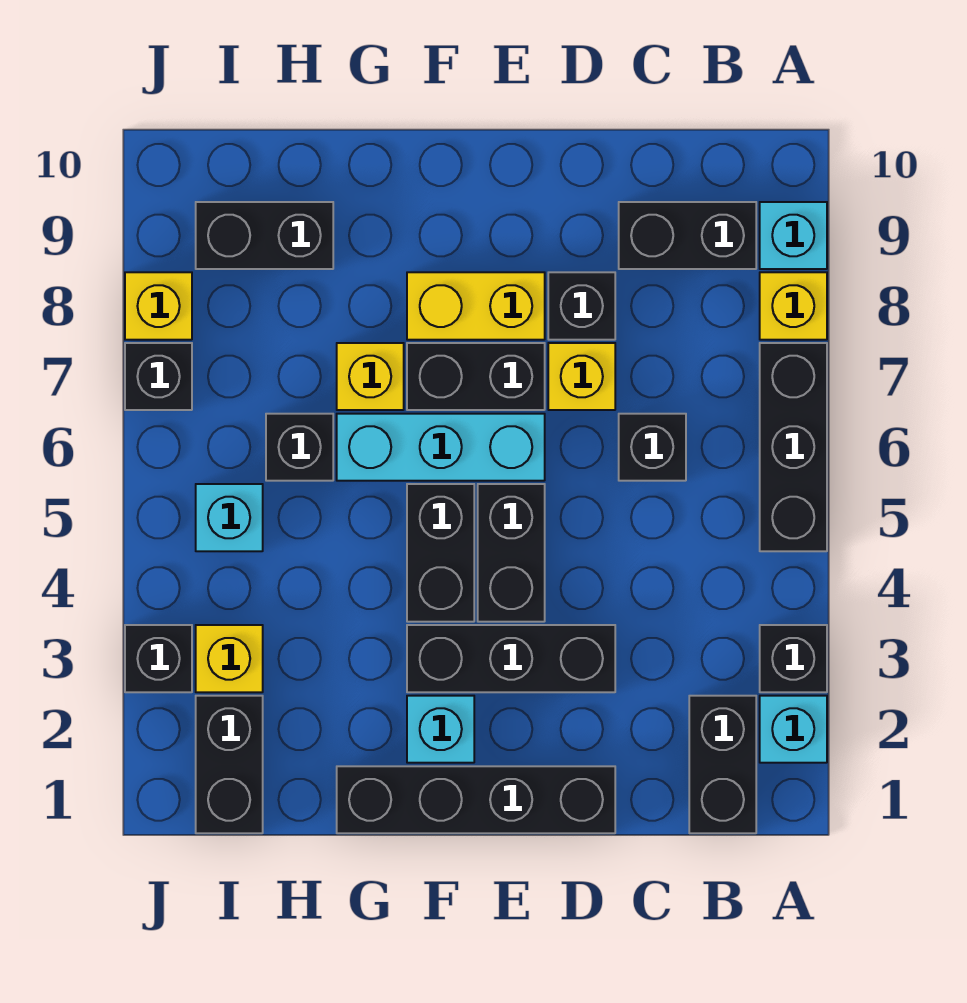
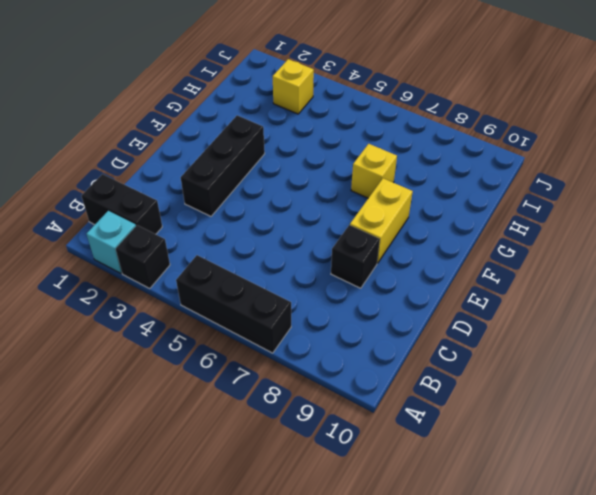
none -> yellow brick A8 level 1
none -> cyan brick A9 level 1
none -> black brick B9:C9 level 1

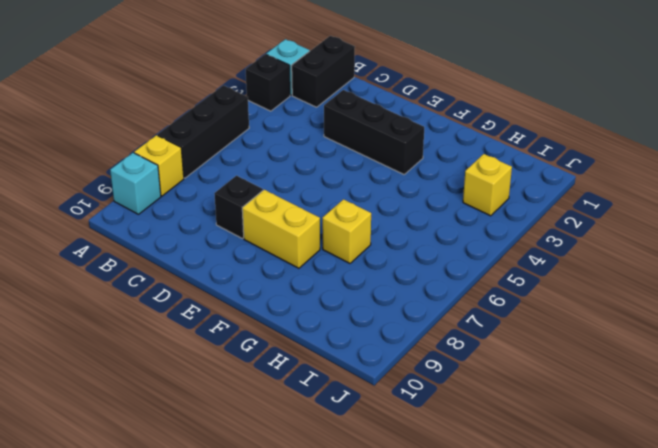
none -> black brick B9:C9 level 1
none -> black brick C6 level 1
none -> black brick D1:G1 level 1

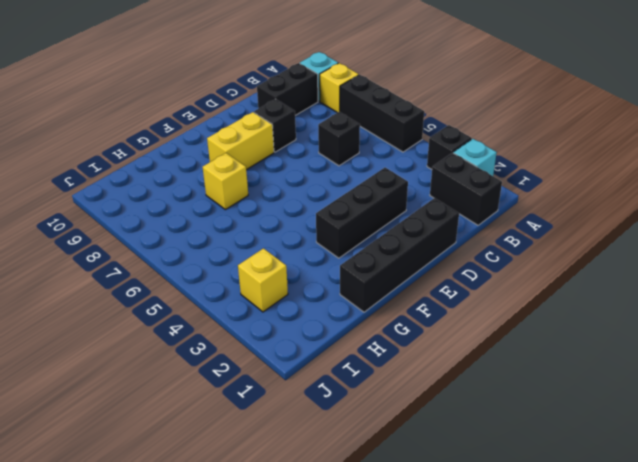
none -> yellow brick D7 level 1
none -> black brick E4:E5 level 1
none -> cyan brick E6:G6 level 1

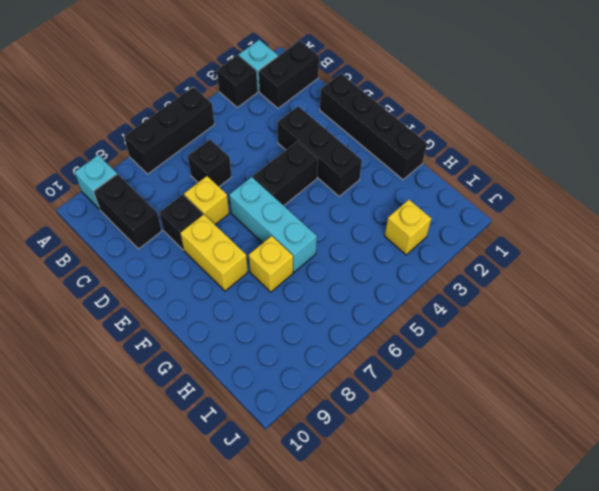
none -> yellow brick A8 level 1
none -> black brick E7:F7 level 1
none -> cyan brick F2 level 1

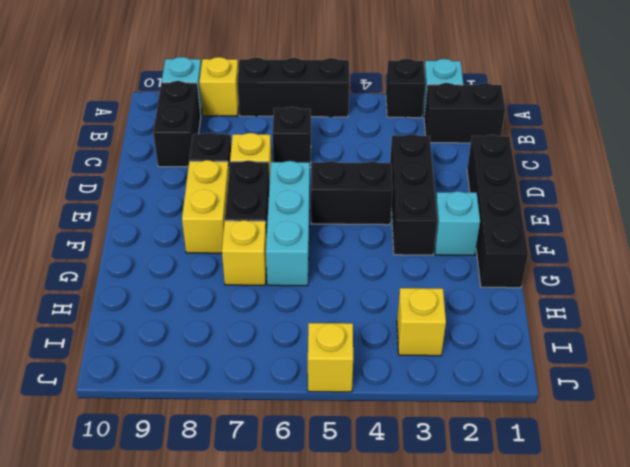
yellow brick J5 level 1 -> yellow brick J8 level 1
none -> black brick F4:F5 level 1
none -> black brick H6 level 1
none -> black brick H9:I9 level 1

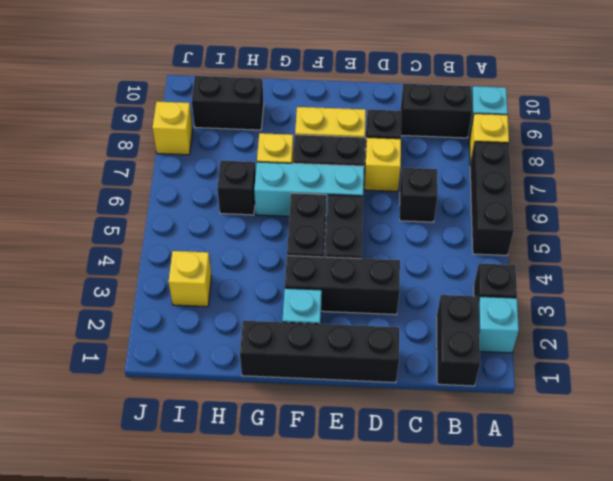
none -> black brick I1:I2 level 1
none -> cyan brick I5 level 1
none -> black brick J3 level 1

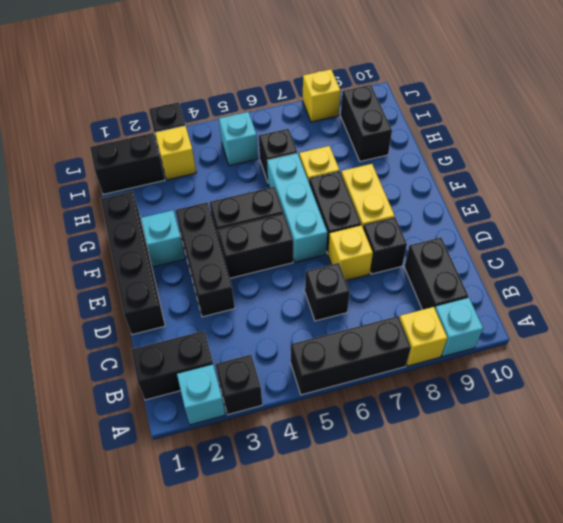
none -> black brick J7 level 1

